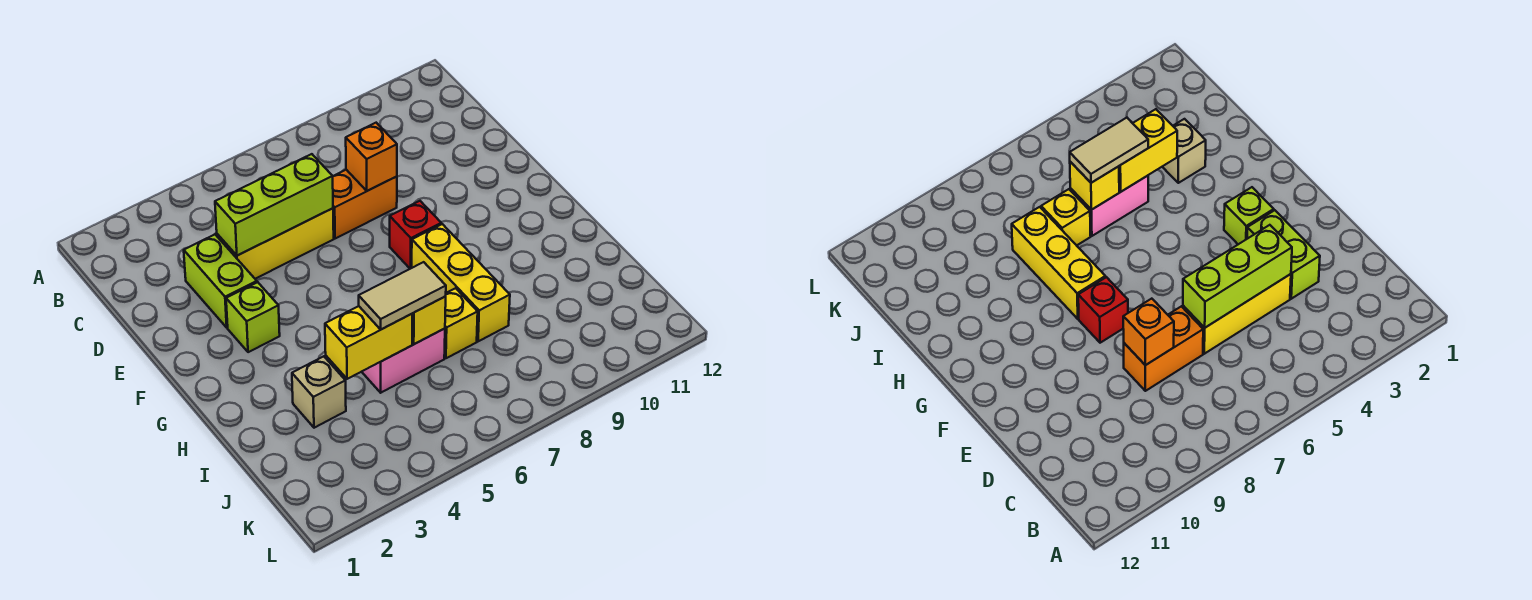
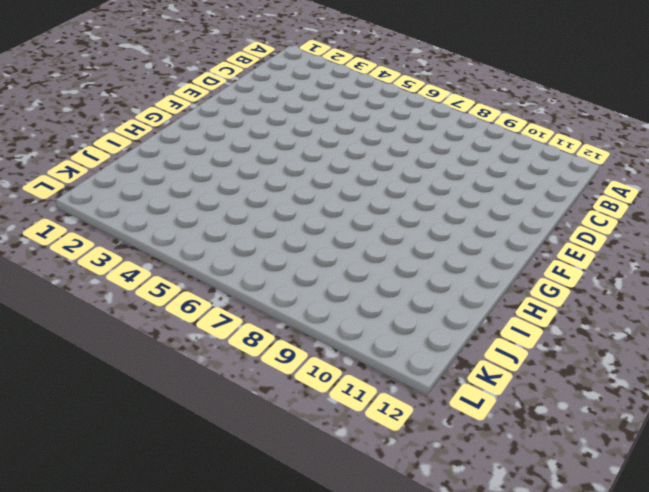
none -> lime brick D3:E3 level 1
none -> yellow brick D4:D6 level 1
none -> orange brick D7:D8 level 1

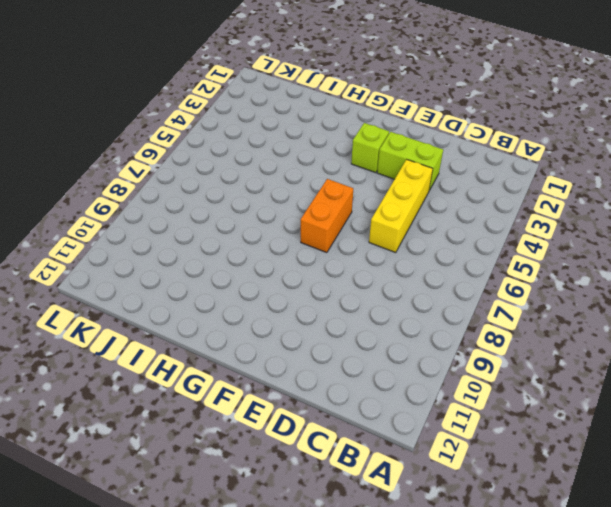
orange brick F6:F7 level 1 -> orange brick D7:D8 level 1
none -> red brick F8 level 1
none -> yellow brick G8:I8 level 1
none -> tan brick I3 level 1

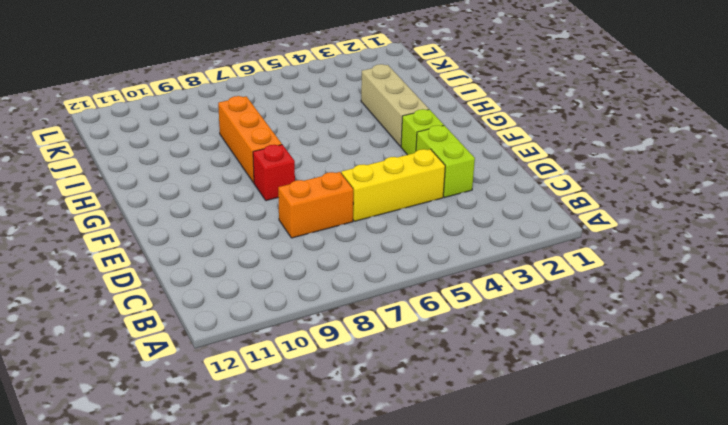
tan brick G3:I3 level 1 -> tan brick I3 level 1
orange brick G8:I8 level 1 -> yellow brick G8:I8 level 1
none -> pink brick I5:I6 level 1
none -> yellow brick I7 level 1
none -> lime brick D4:D6 level 2

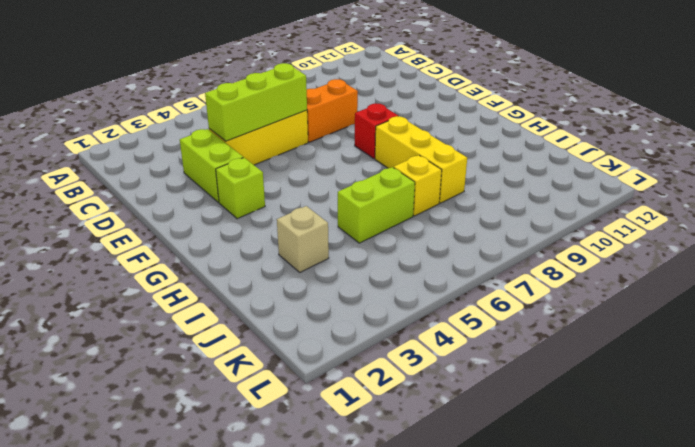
lime brick I5:I6 level 1 -> pink brick I5:I6 level 1
none -> orange brick D8 level 2
none -> yellow brick I4:I5 level 2
none -> yellow brick I6 level 2

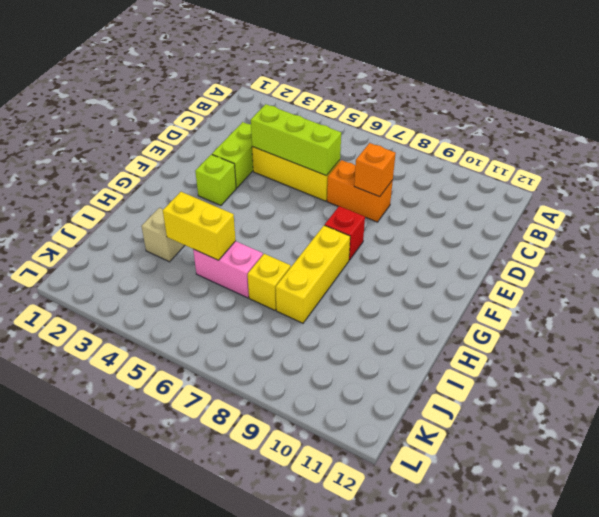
none -> yellow brick I6 level 2
none -> tan tile I5:I6 level 3

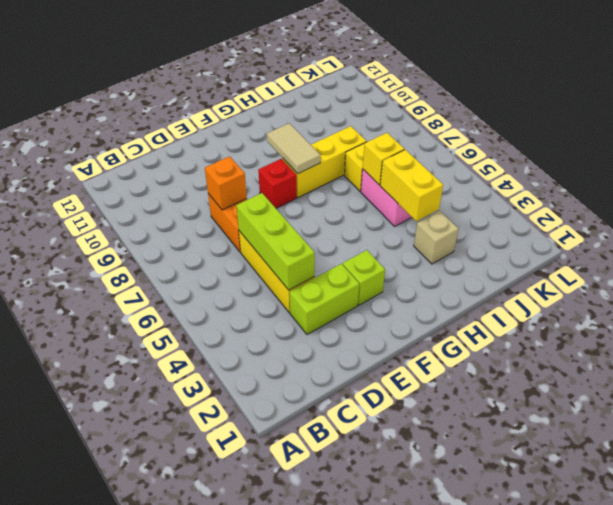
tan tile G8:G9 level 2 -> tan tile I5:I6 level 3

